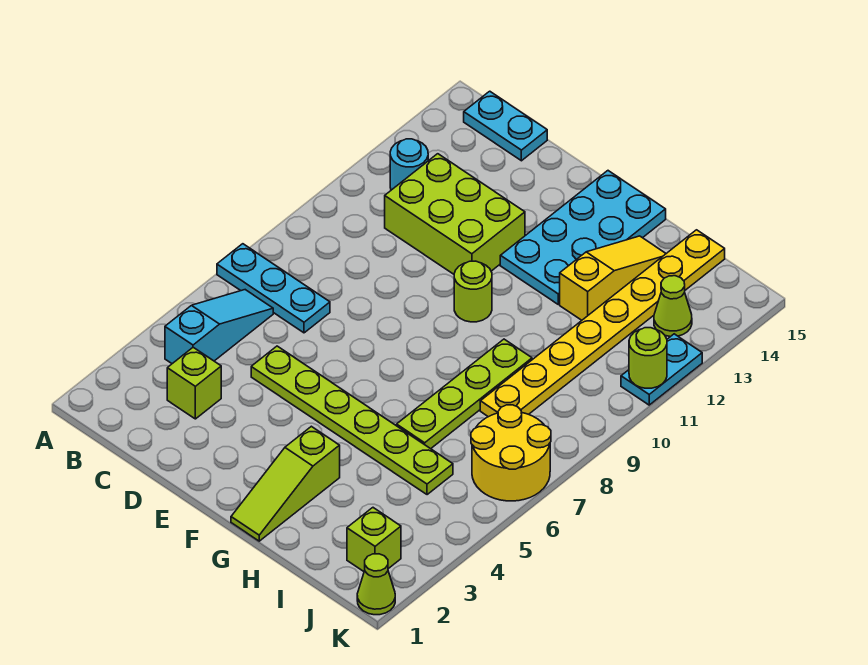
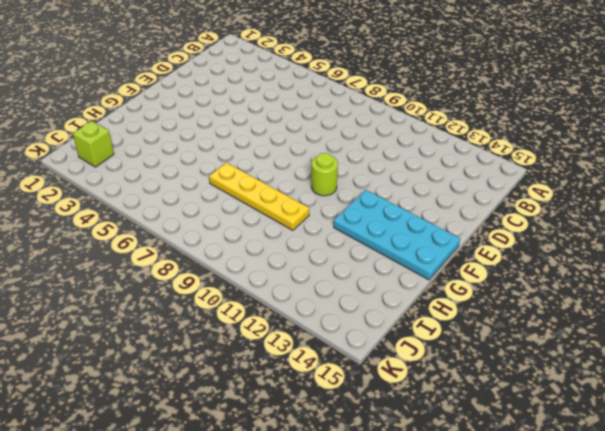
yellow plate H7:H10 level 1 -> lime plate H6:H9 level 1
none -> cyan plate A7:C7 level 1
none -> cyan slope B4:B6 level 1 top 4
none -> cyan round brick B12 level 1

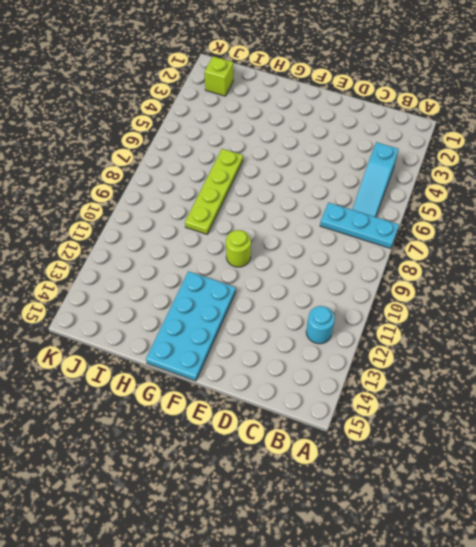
none -> cyan plate B15:C15 level 1
none -> lime brick C3 level 1
none -> lime brick C11:E12 level 1

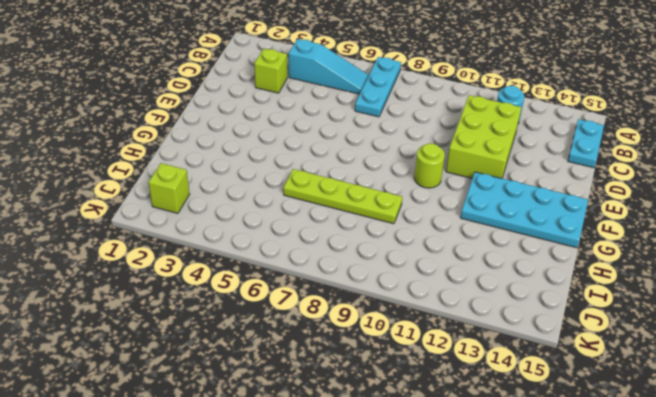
none -> lime plate D5:I5 level 1
none -> lime slope G1:G3 level 1 top 3
none -> yellow slope H12:H14 level 1 top 12

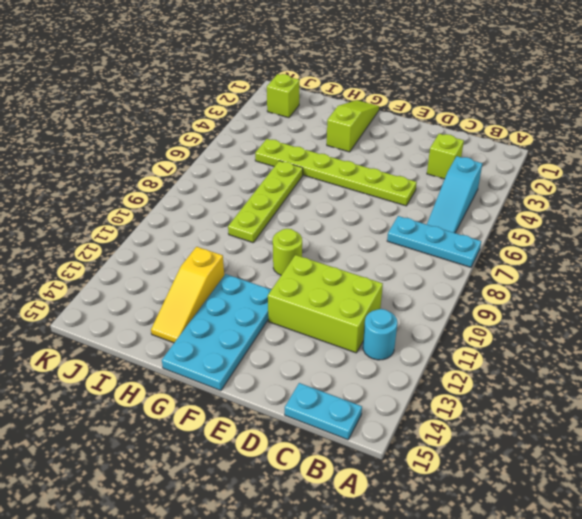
none -> yellow plate I8:I15 level 1
none -> yellow round brick J6:K7 level 1
none -> lime cone J13 level 1

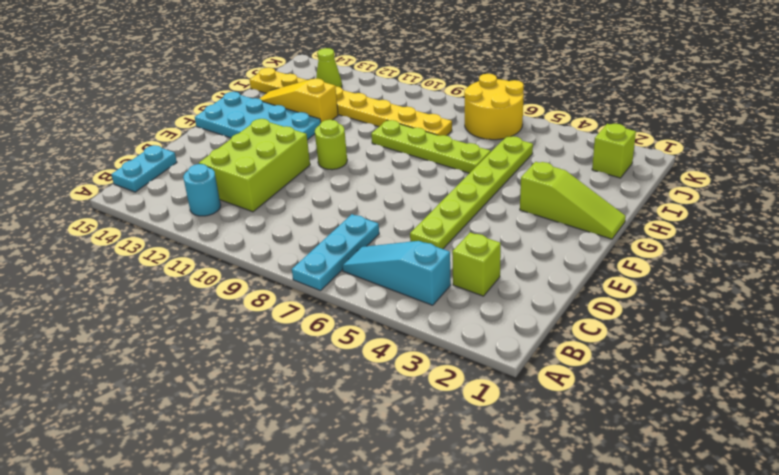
none -> lime cone K1 level 1
none -> cyan plate K11:K12 level 1
none -> lime round brick K11 level 2

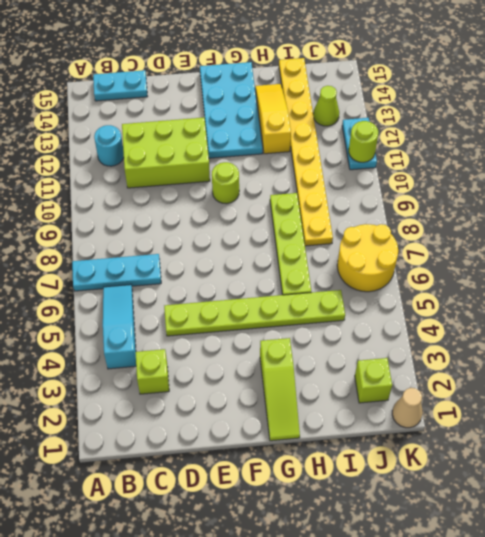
tan cone K1 level 1 -> lime cone K1 level 1

